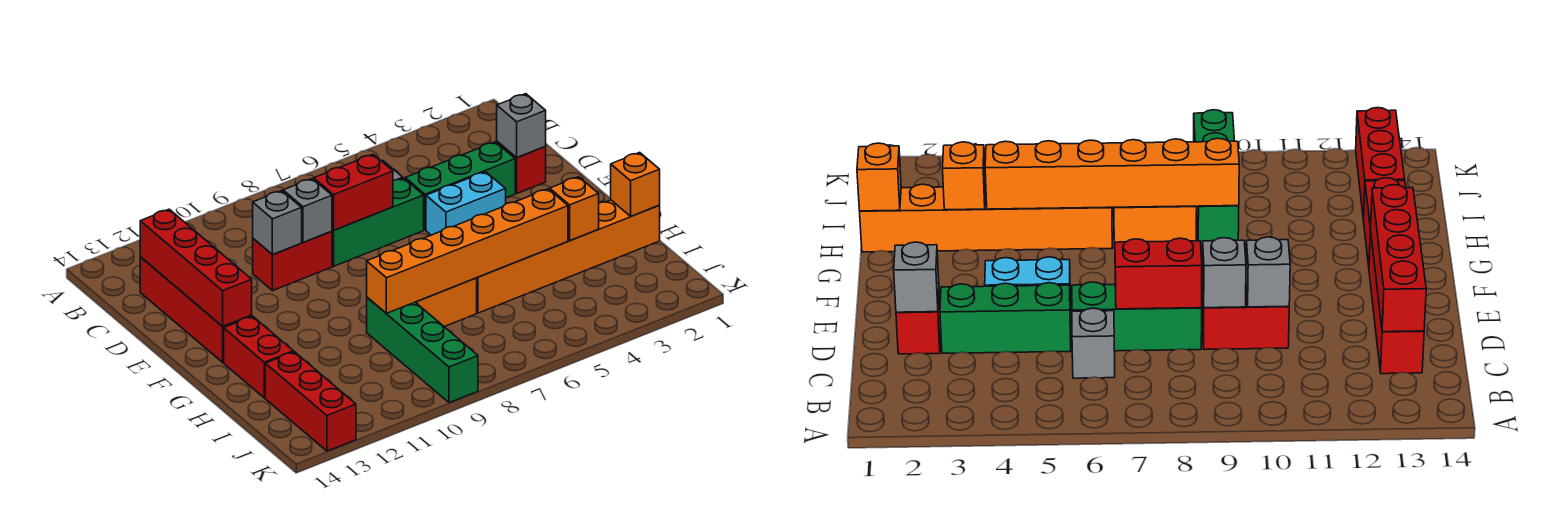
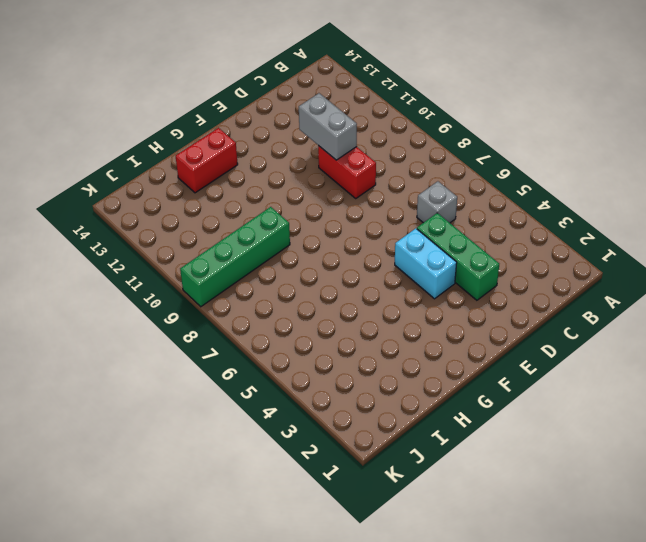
grey brick D10:D11 level 2 -> grey brick D10 level 2
none -> red brick C13:F13 level 1
none -> red brick D2 level 1
none -> green brick D6:D8 level 1

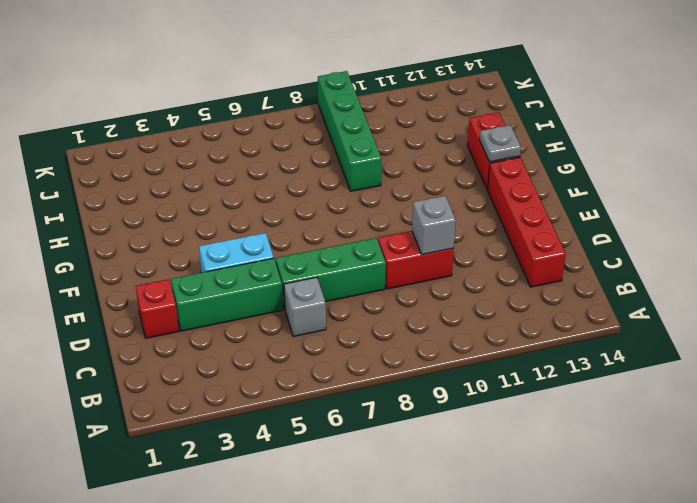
grey plate G13 level 2 -> none
none -> orange brick H1:H6 level 1
none -> orange brick H7:H8 level 1
none -> red brick I13:K13 level 1

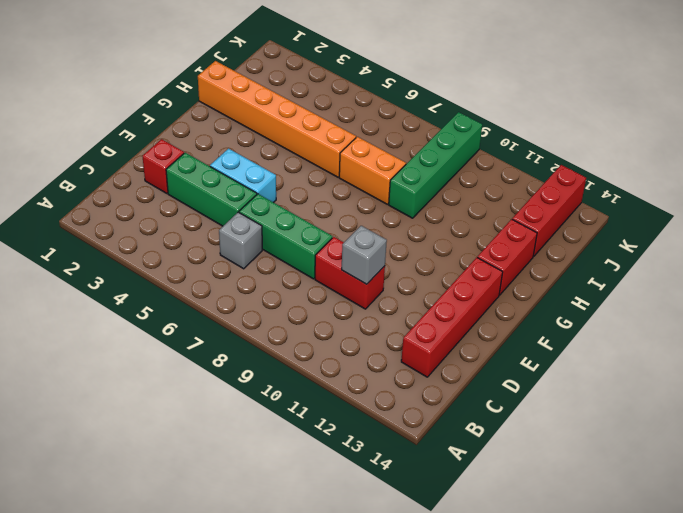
none -> red brick C13:F13 level 2
none -> grey brick D2 level 2
none -> red brick D7:D8 level 2

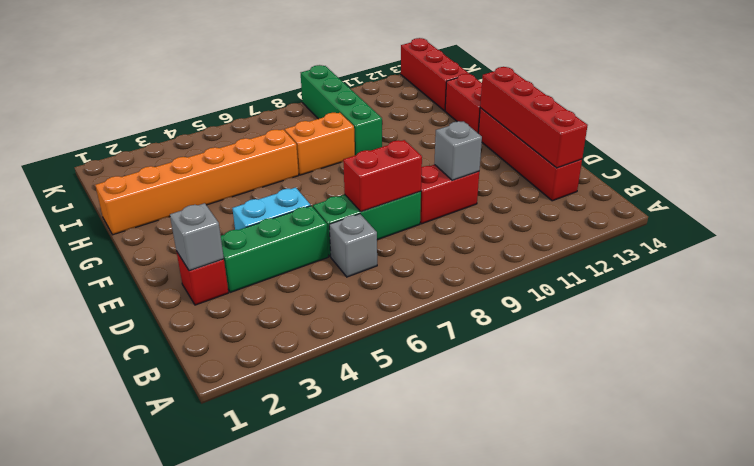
none -> grey brick D9 level 2
none -> orange brick H1 level 2
none -> orange brick H3 level 2

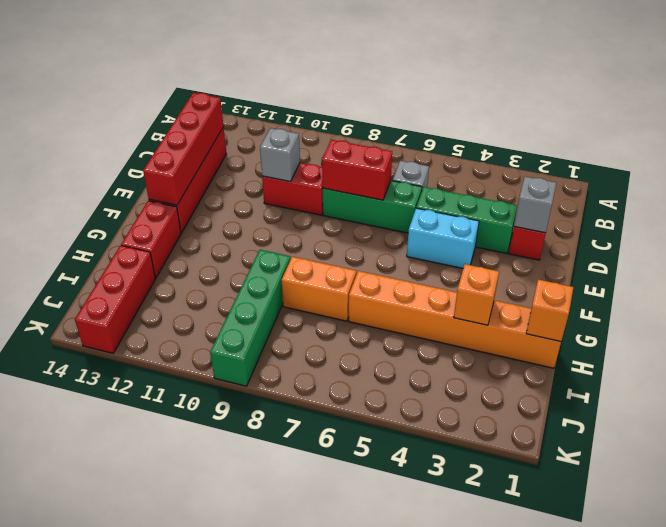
none -> grey brick D9 level 2
none -> orange brick H4:H9 level 2

